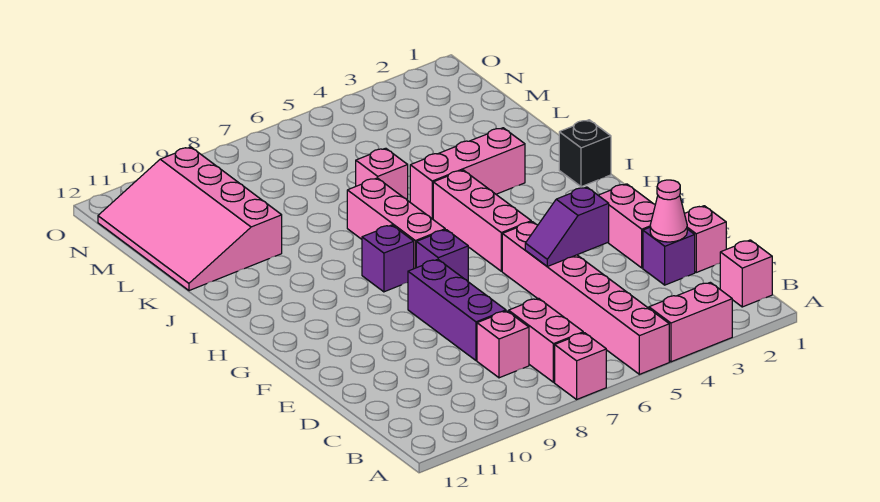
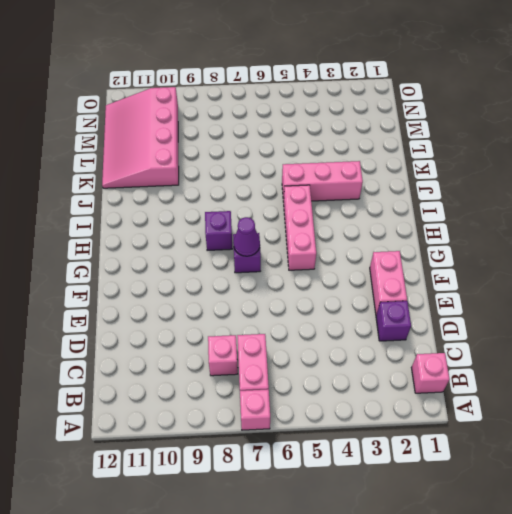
purple cone G7 level 2 -> none
none -> pink brick A3:A4 level 1
none -> pink brick A5:F5 level 1
none -> pink brick D1 level 1

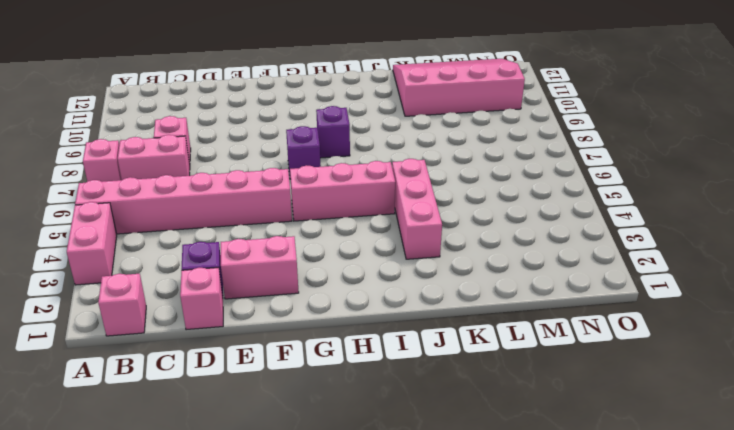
none -> purple brick D8:F8 level 1
none -> pink brick H7:J7 level 1
none -> black brick I1 level 1

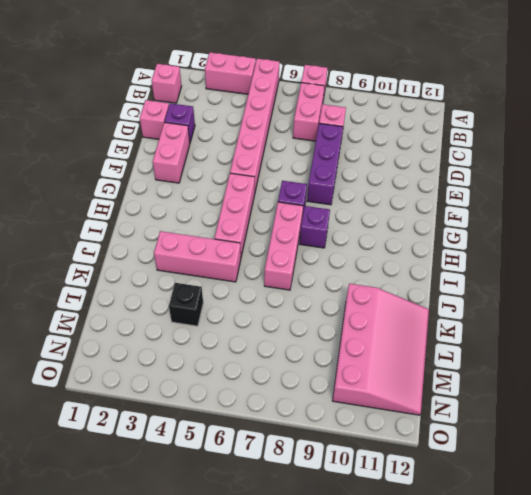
black brick L4 level 1 -> black brick I1 level 1
none -> pink brick K6 level 1
none -> pink cone D2 level 2
none -> purple slope E4:E5 level 2 top 4

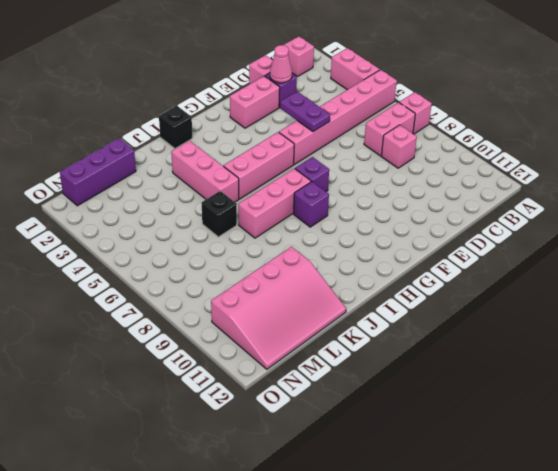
purple plate E4:E5 level 2 -> purple slope E4:E5 level 2 top 4
black brick K6 level 1 -> pink brick K6 level 1
purple brick L1:N1 level 1 -> purple brick D8:F8 level 1

